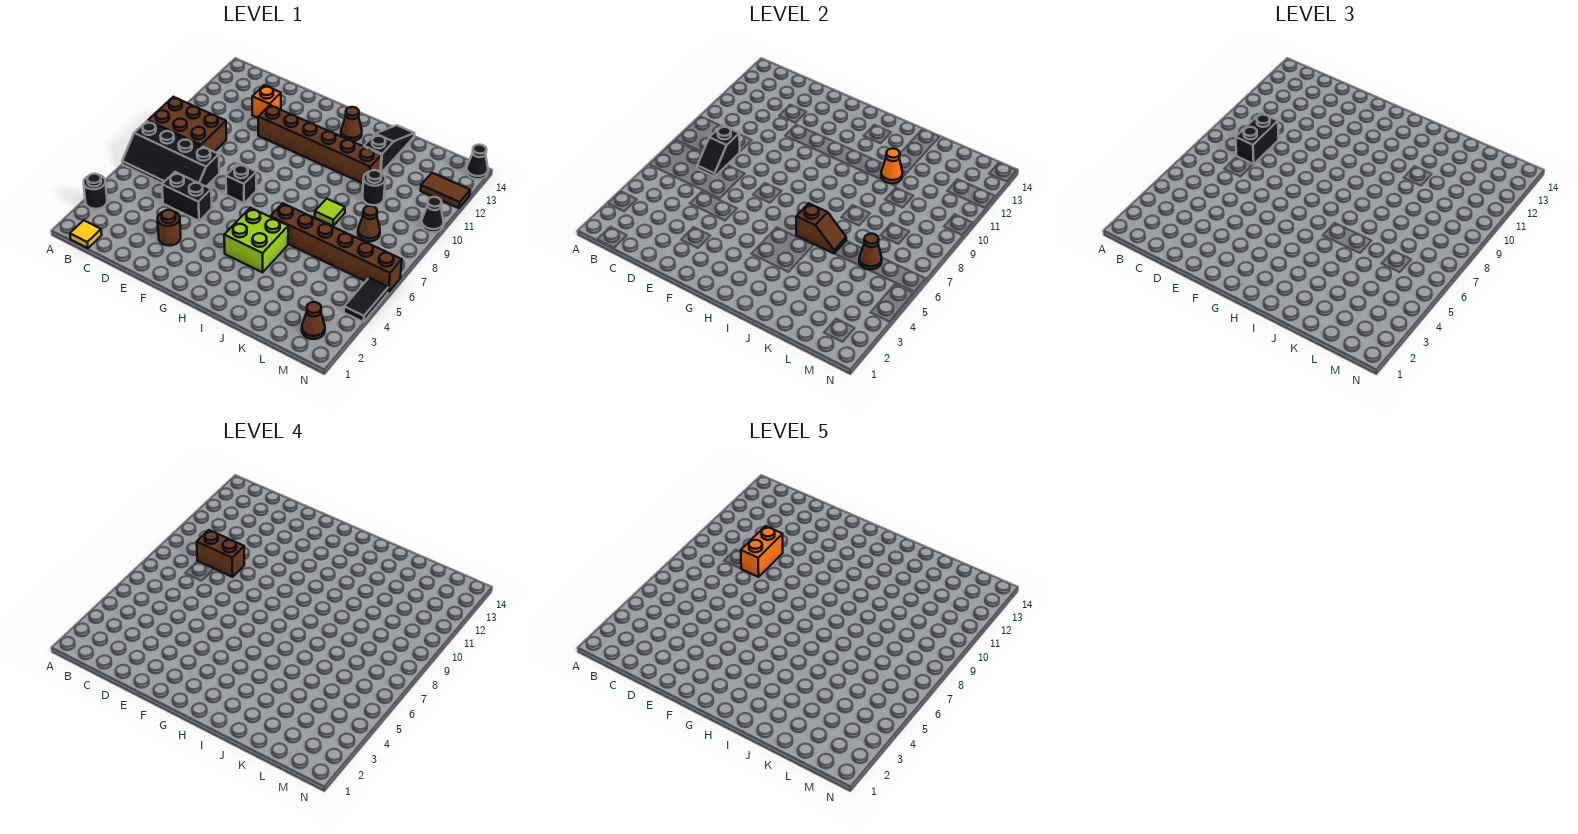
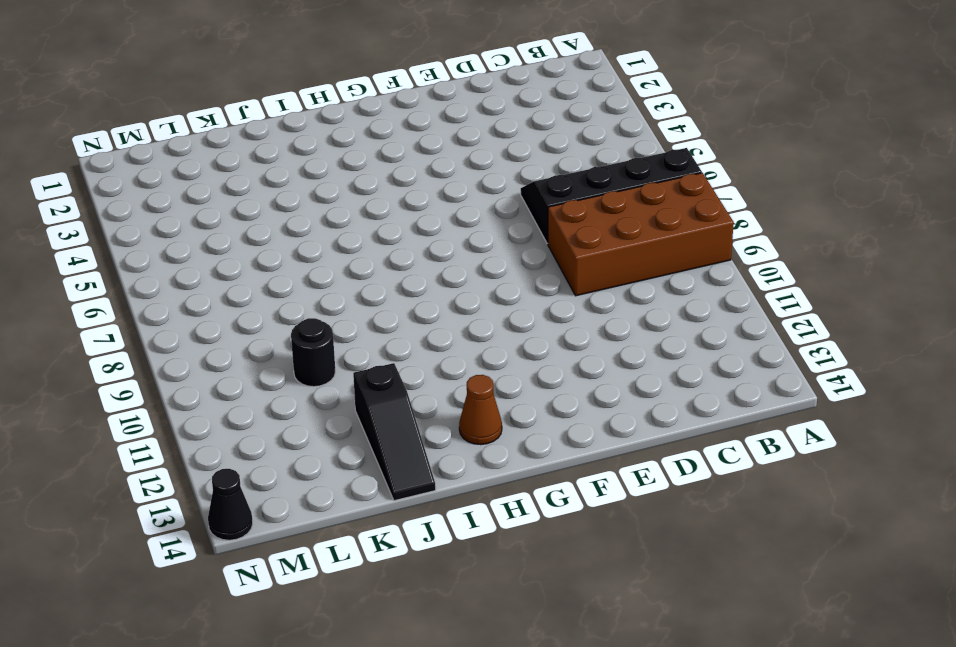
brown brick A8:D9 level 1 -> brown brick A8:C9 level 1
none -> black round brick A3 level 1
none -> yellow tile B1 level 1
none -> black brick D5:E5 level 1

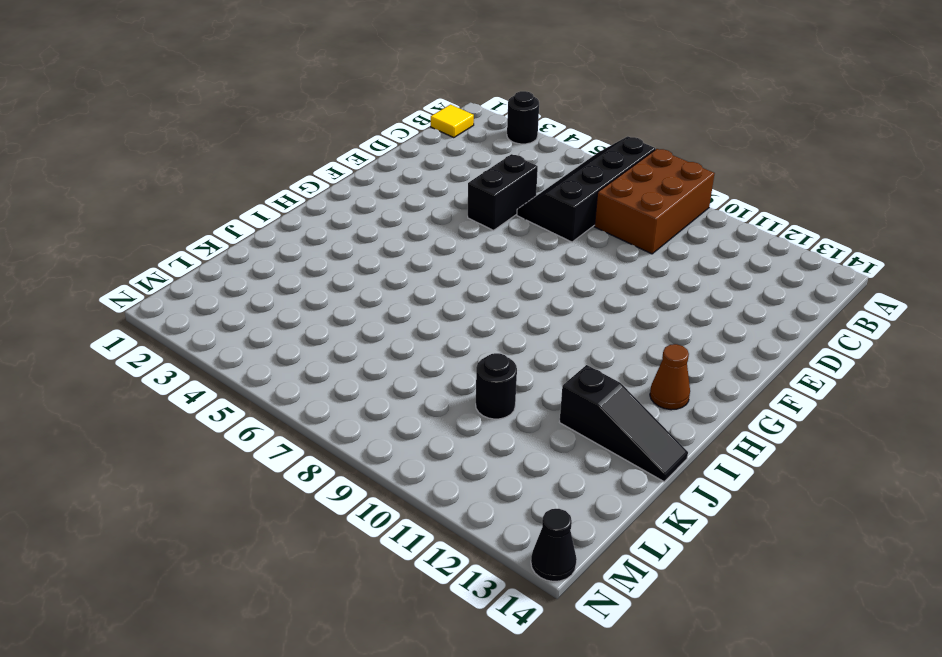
none -> orange brick D12 level 1
none -> brown round brick E3 level 1
none -> brown brick E11:J11 level 1

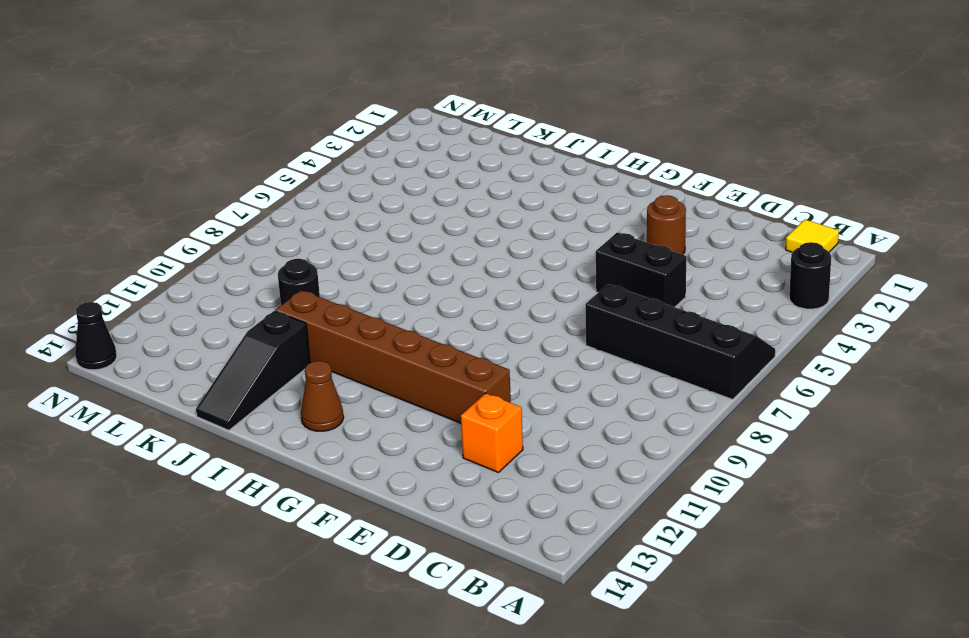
none -> brown brick A8:C9 level 1
none -> black brick F7 level 1
none -> lime brick H4:I5 level 1

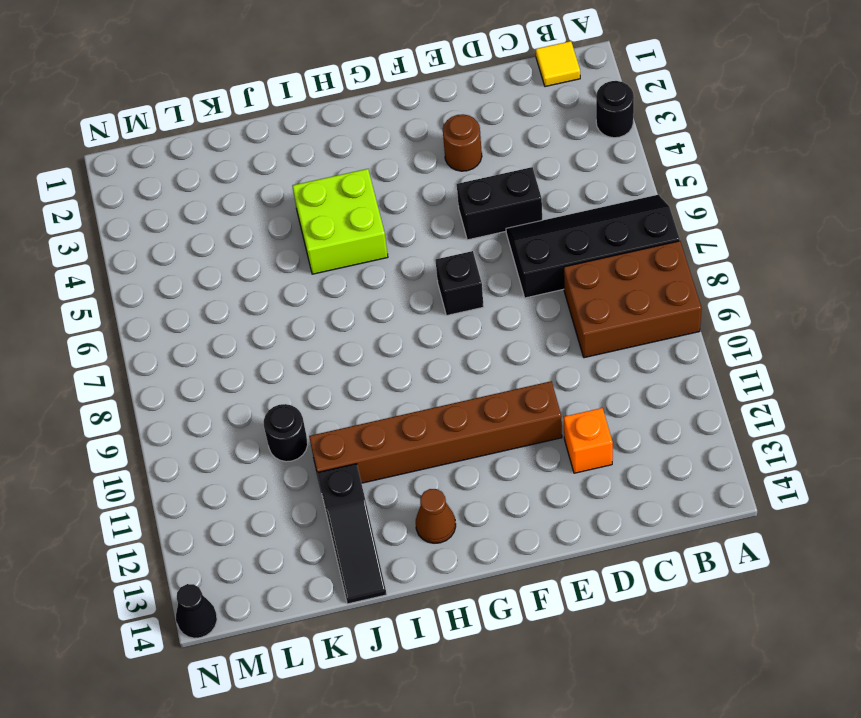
none -> brown brick I6:N6 level 1
none -> lime tile J8 level 1
none -> brown cone L8 level 1

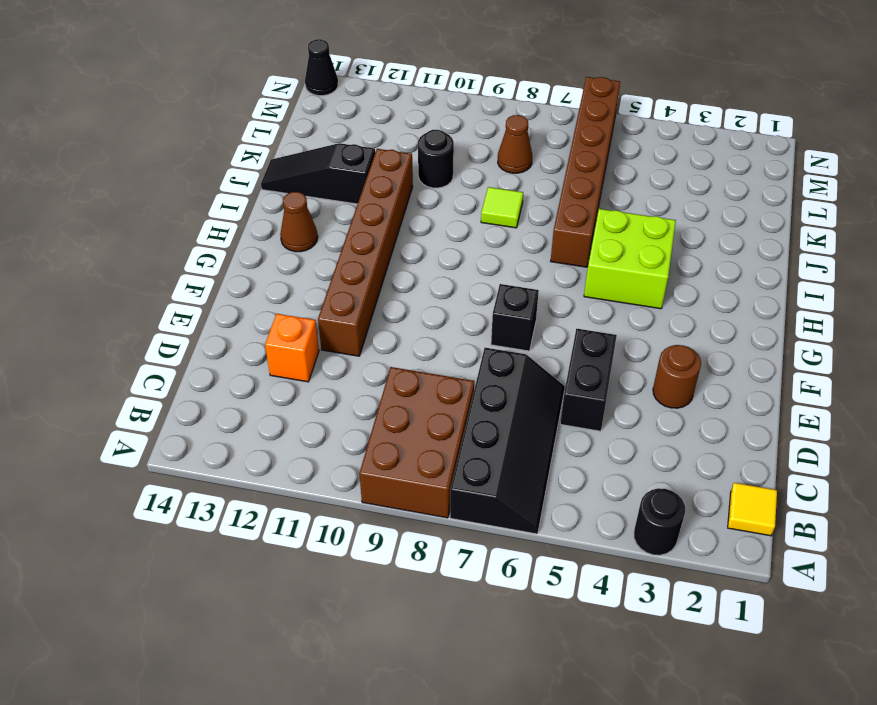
none -> brown cone M2 level 1
none -> brown tile M12:N12 level 1
none -> black tile N4:N5 level 1

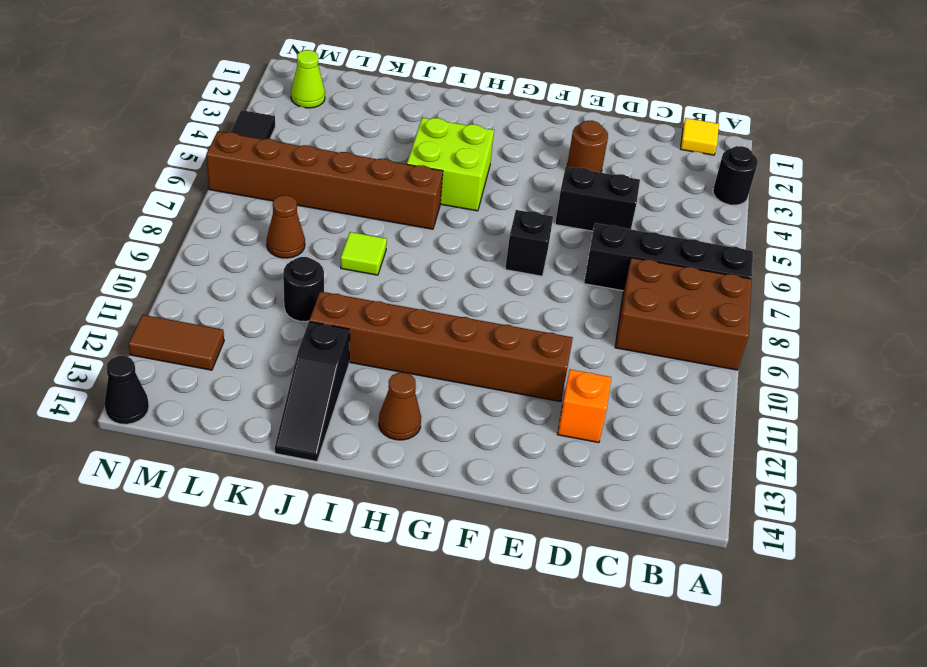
lime cone M2 level 1 -> brown cone M2 level 1
none -> black cone N10 level 1
none -> black slope C7:C8 level 2 top 8
none -> brown slope I6:J6 level 2 top I

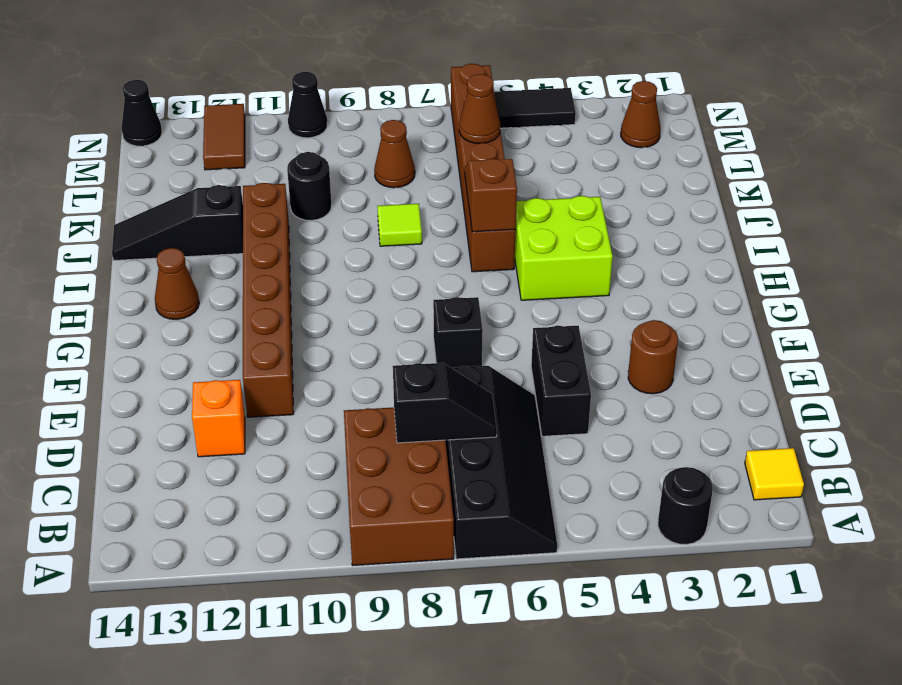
none -> orange cone J11 level 2
none -> black brick C8:C9 level 3
none -> brown brick C9:D9 level 4

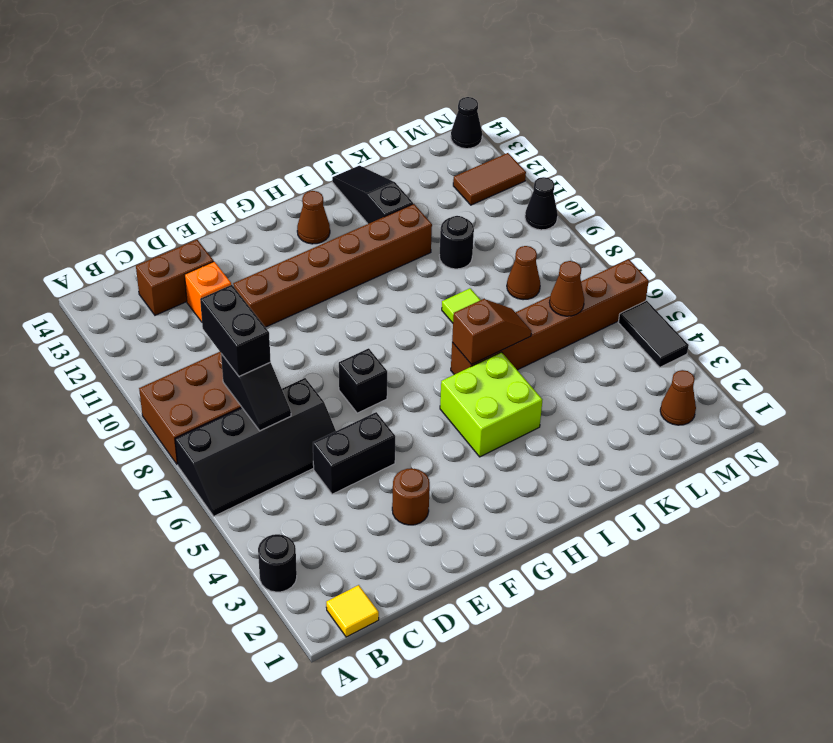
brown brick C13:D13 level 1 -> brown brick C9:D9 level 4
none -> orange cone J11 level 2
none -> orange brick D9:D10 level 5

